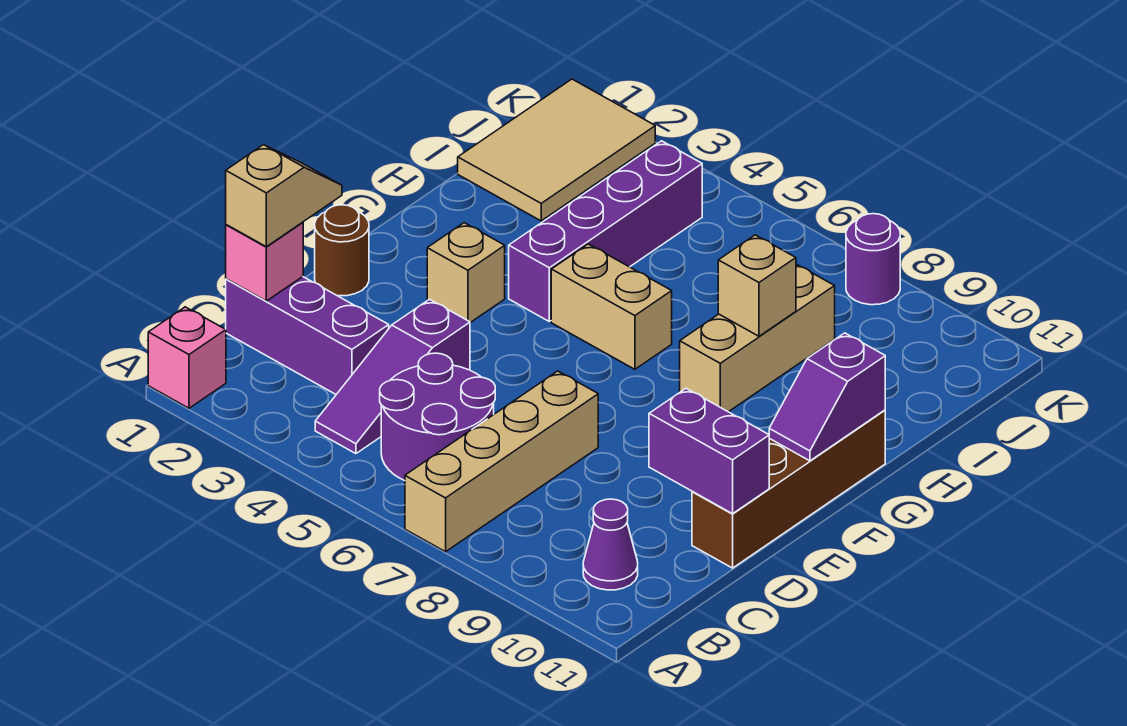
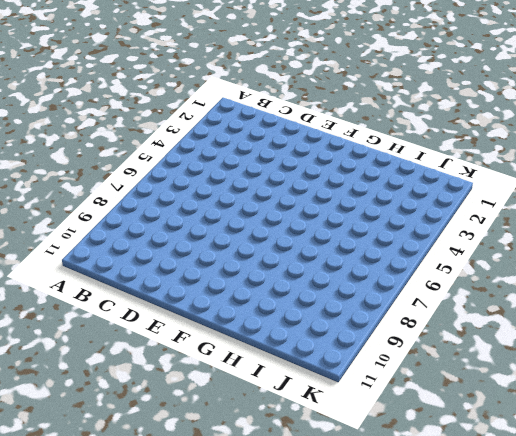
none -> pink brick A1 level 1
none -> tan brick A7:D7 level 1
none -> purple slope B4:D4 level 1 top D

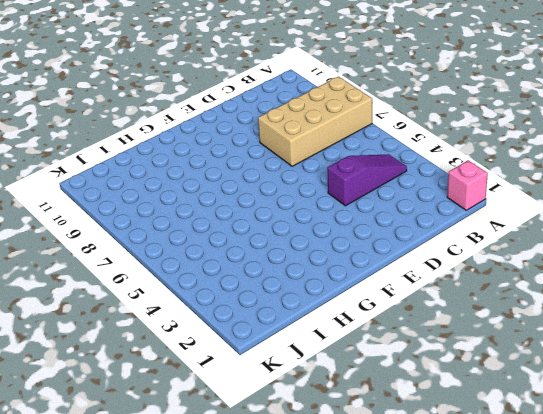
tan brick A7:D8 level 1 -> tan brick A7:D7 level 1
none -> purple round brick B5:C6 level 1
none -> purple cone B10 level 1
none -> purple brick C1:C3 level 1

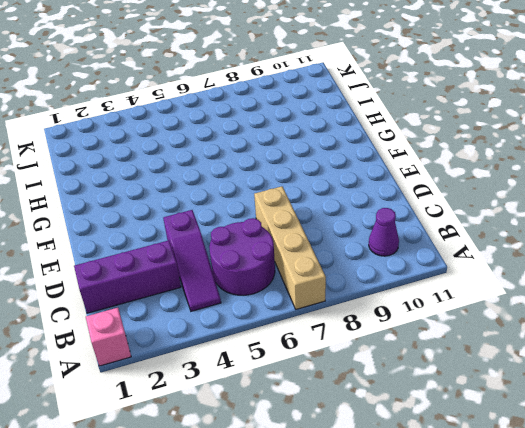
none -> brown brick D11:G11 level 1
none -> brown round brick E1 level 1
none -> tan brick F3 level 1

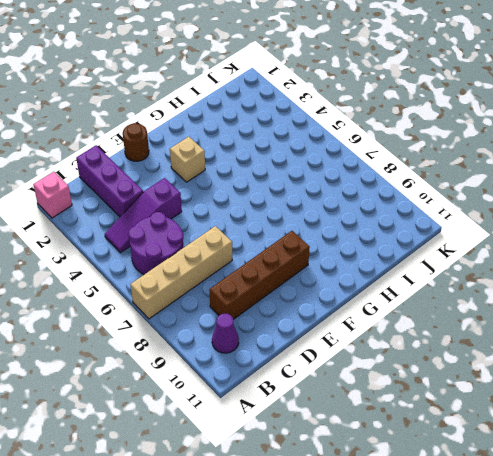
brown brick C9:F9 level 1 -> brown brick D11:G11 level 1
none -> purple brick G4:J4 level 1
none -> tan brick G5:G6 level 1
none -> tan brick G8:I8 level 1

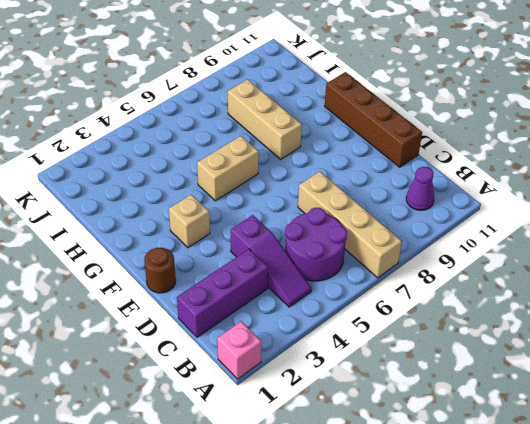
none -> purple brick G4:J4 level 1
none -> tan tile I1:K2 level 1
none -> purple round brick K8 level 1

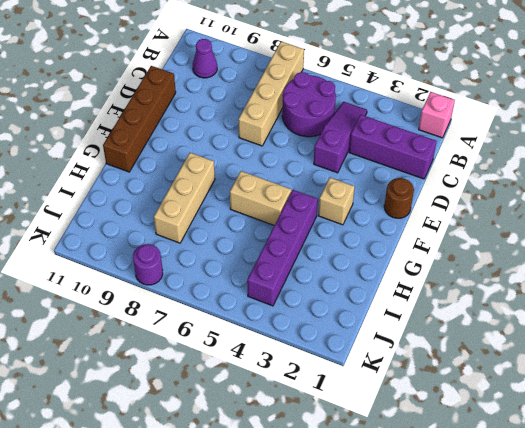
none -> tan tile I1:K2 level 1
none -> pink brick C1 level 2
none -> purple brick D10:D11 level 2

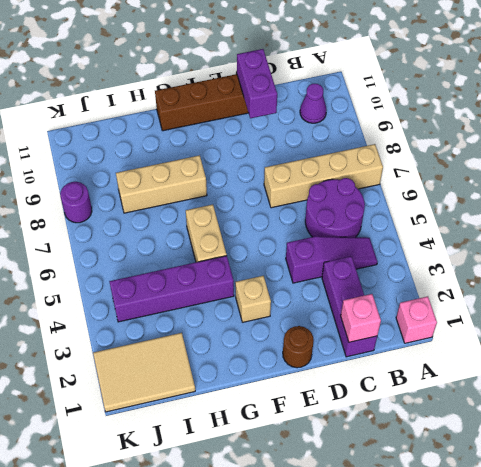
none -> purple slope F11:G11 level 2 top G
none -> tan brick H8 level 2
none -> tan slope C1:D1 level 3 top C

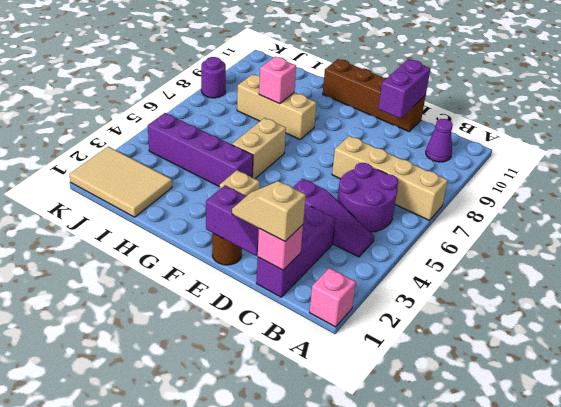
purple slope D1:E1 level 2 top E -> purple slope F11:G11 level 2 top G
pink brick H8 level 2 -> tan brick H8 level 2

